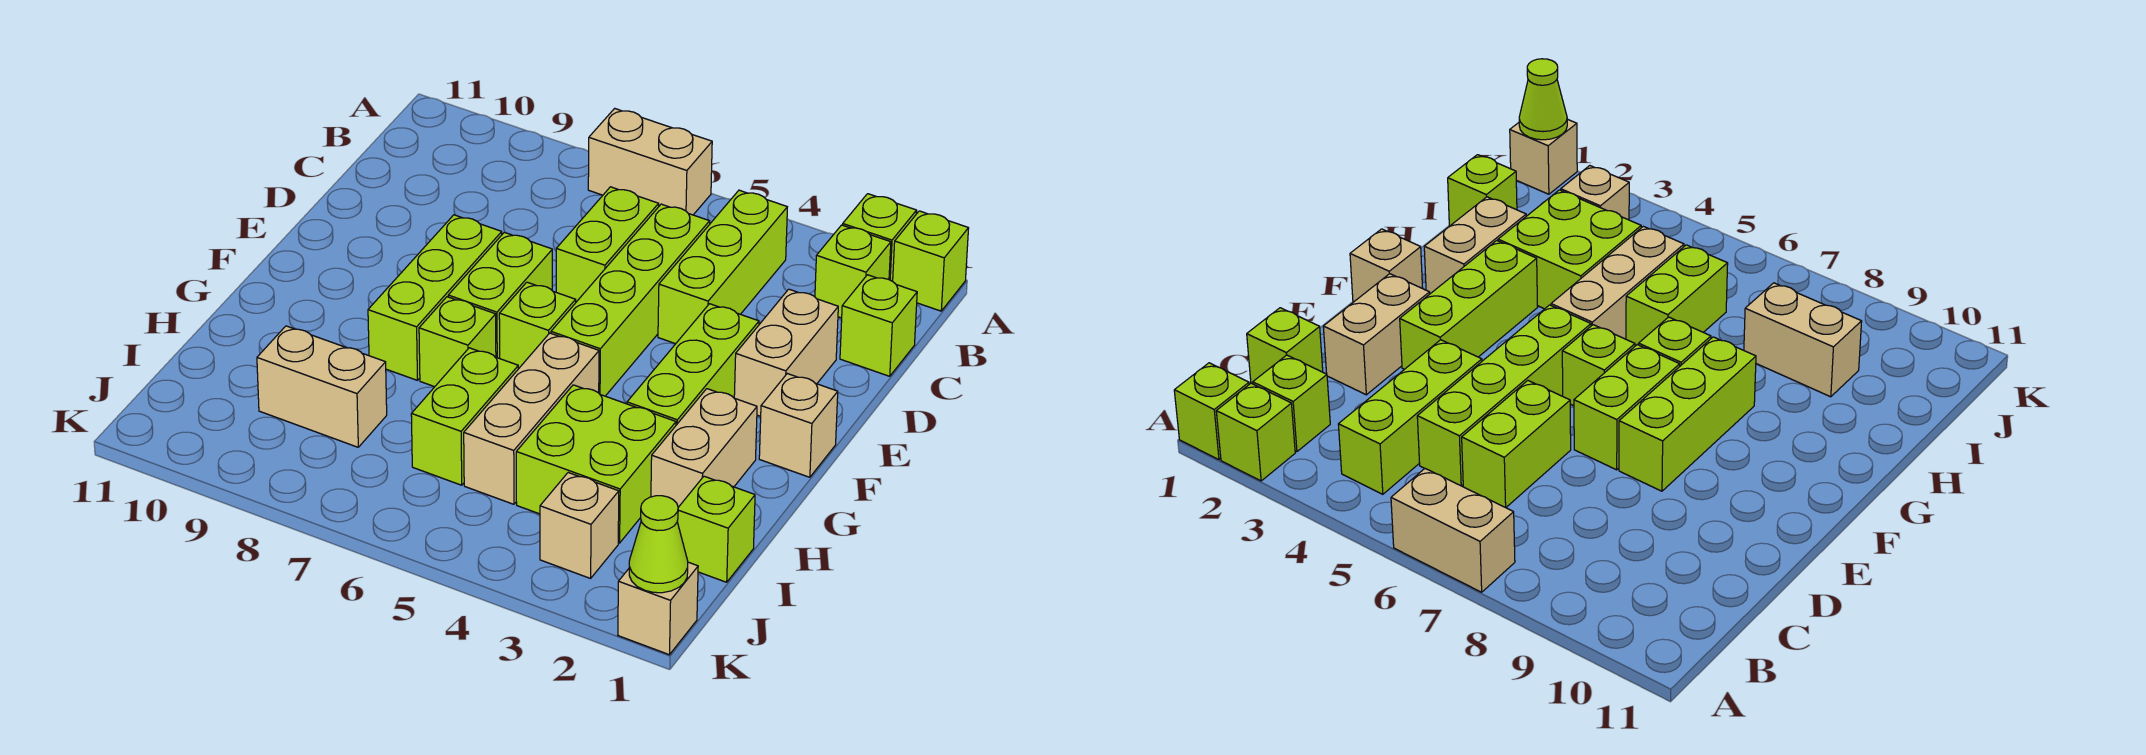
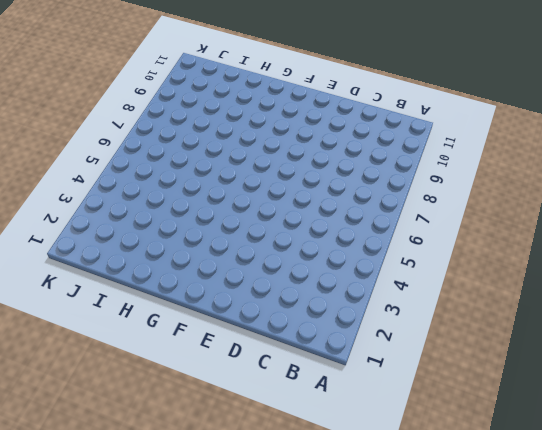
none -> lime brick A1 level 1
none -> lime brick A2 level 1
none -> tan brick A6:A7 level 1

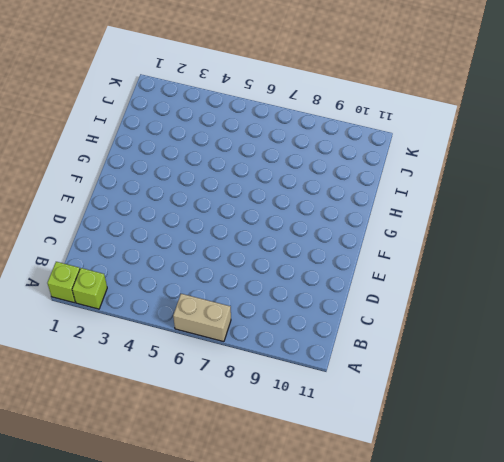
none -> lime brick B2 level 1
none -> lime brick B4:D4 level 1
none -> lime brick C1 level 1

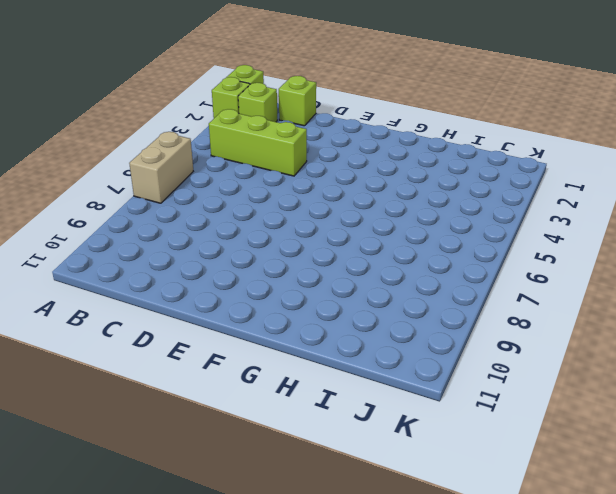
none -> lime brick C5:F5 level 1
none -> lime brick C6:D6 level 1
none -> tan brick D2:E2 level 1

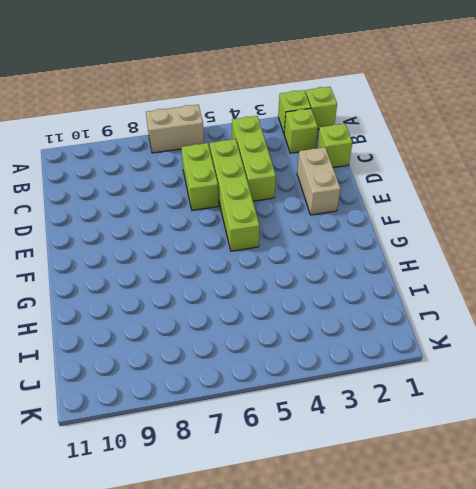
none -> lime brick E3:G3 level 1
none -> lime brick E7:F7 level 1
none -> lime brick E8:G8 level 1

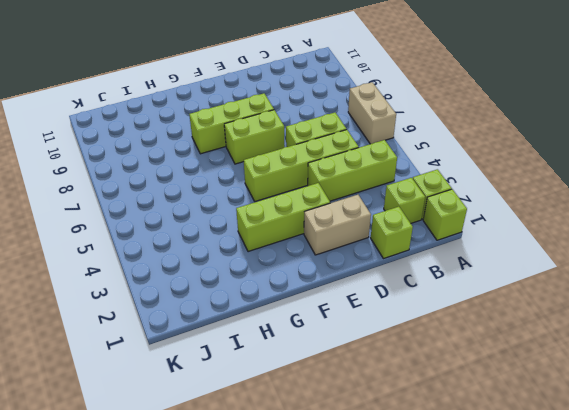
none -> tan brick F1 level 1
none -> lime brick F6 level 1
none -> tan brick G2:H2 level 1

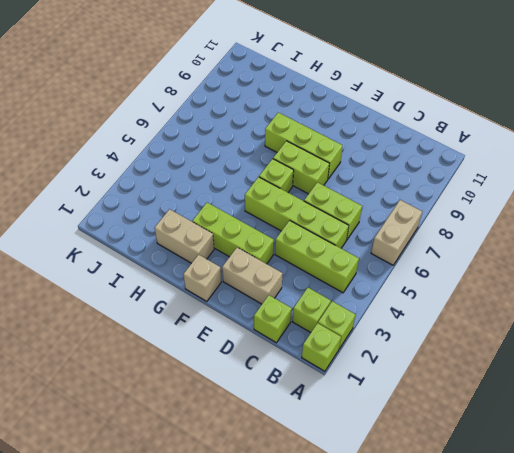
none -> tan brick G5:I5 level 1
none -> lime brick G7 level 1
none -> lime brick H3:I4 level 1

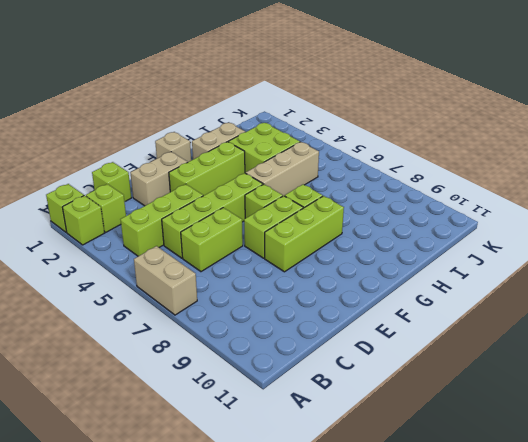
none -> lime brick H6:I6 level 1
none -> lime brick I1 level 1
none -> tan brick I8:I9 level 1

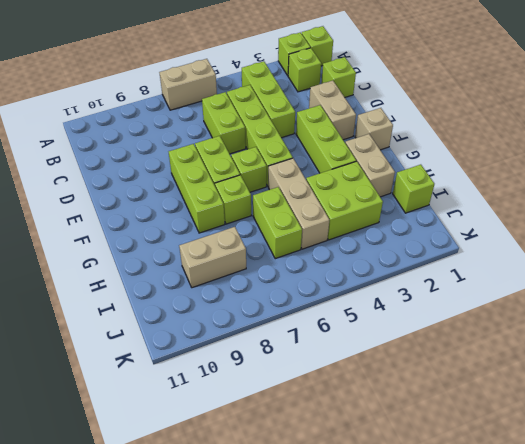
none -> tan brick J3 level 1
none -> tan brick K1 level 1
none -> lime cone K1 level 2

